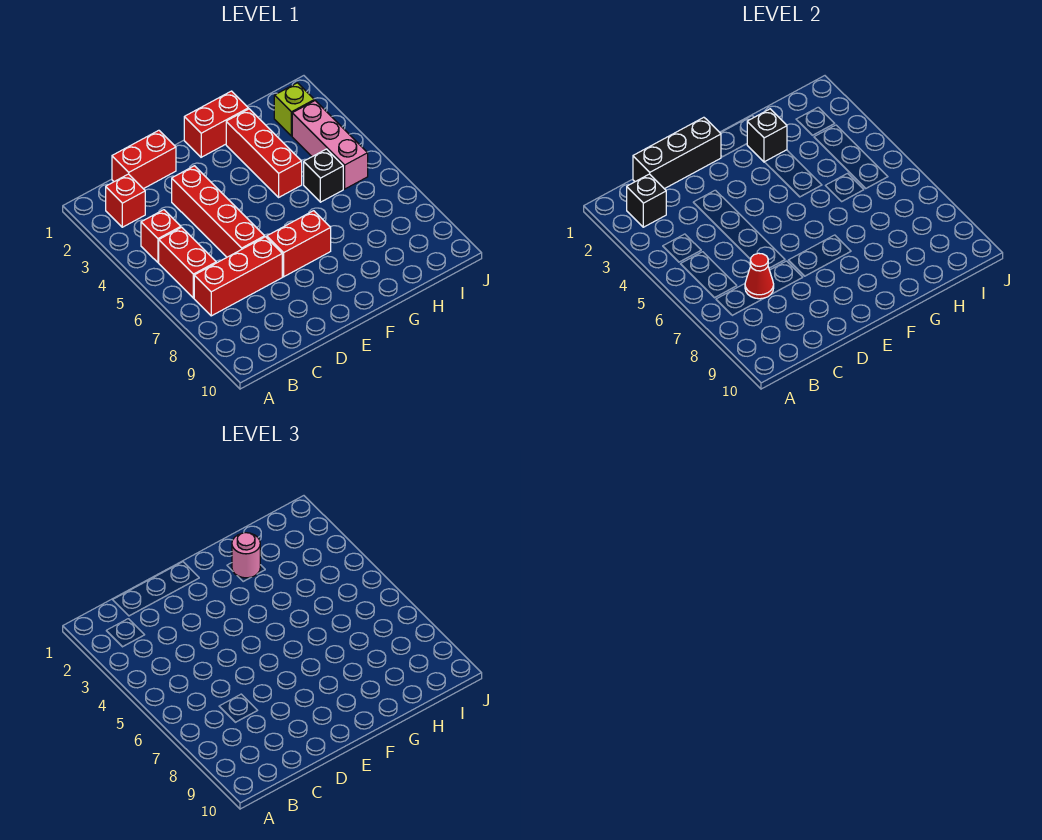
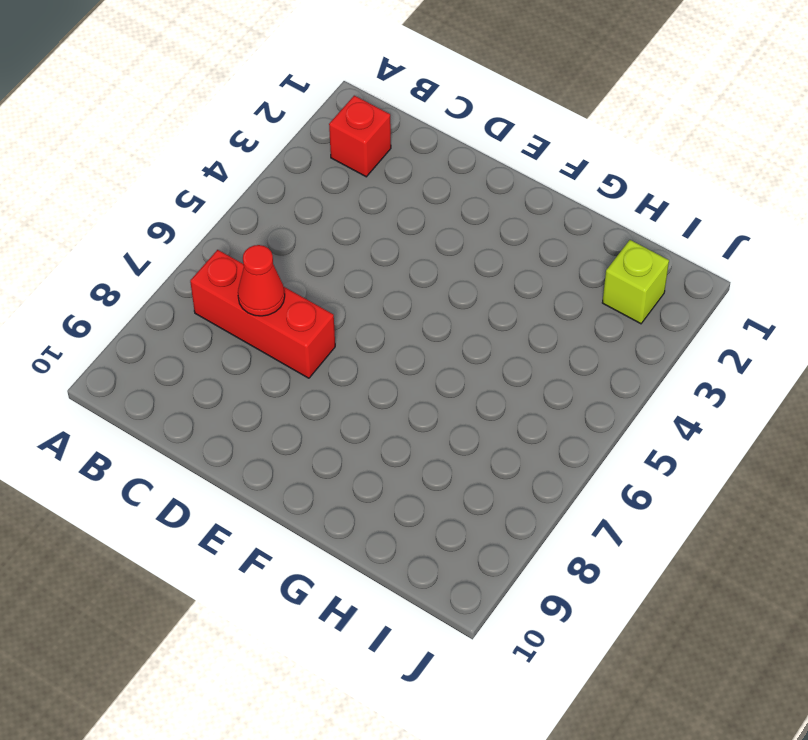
none -> red brick B4 level 1
none -> red brick B5:B6 level 1
none -> red brick C1:D1 level 1

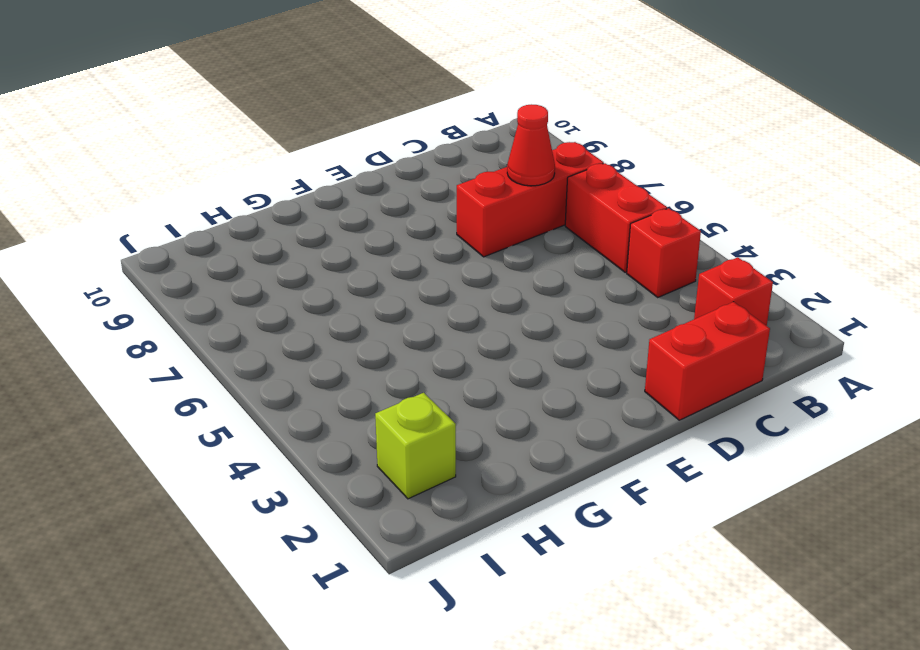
none -> red brick D3:D6 level 1
none -> red brick E7:F7 level 1
none -> red brick F1:G1 level 1

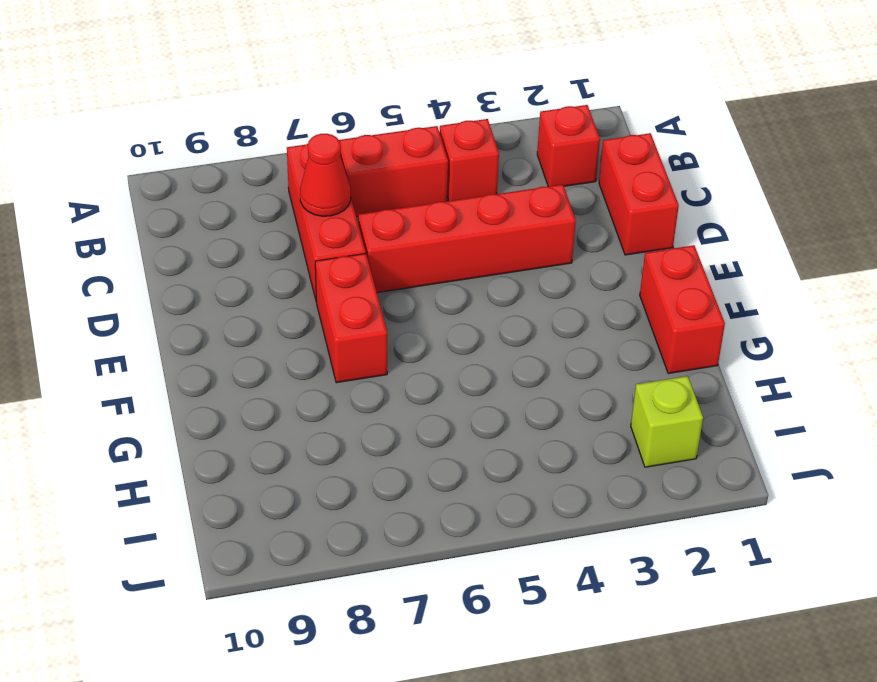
none -> red brick G2:G4 level 1
none -> black brick H5 level 1
none -> pink brick I3:I5 level 1

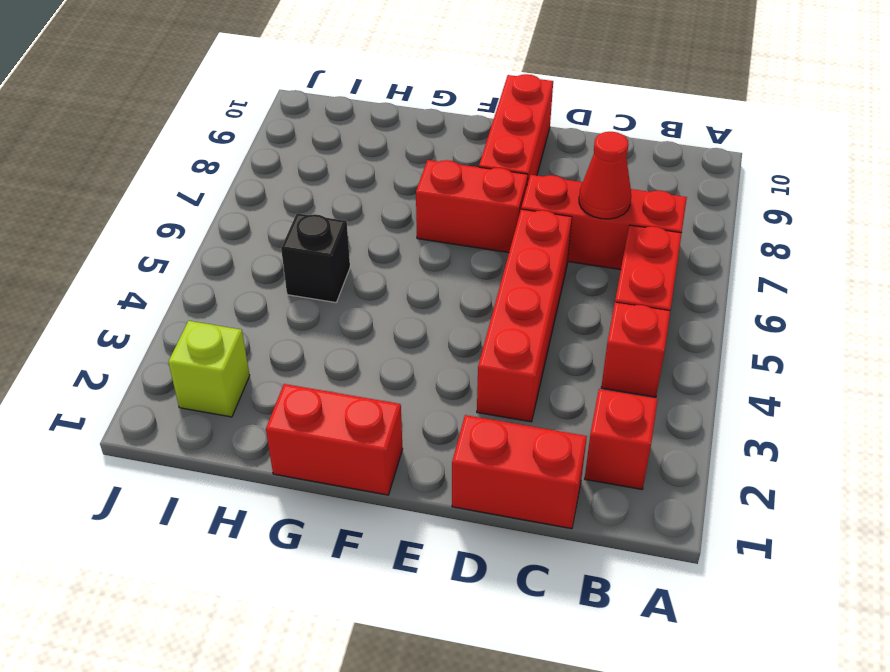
red brick E8:E10 level 1 -> red brick G2:G4 level 1
none -> pink brick I3:I5 level 1
none -> black brick B2 level 2
none -> black brick C1:E1 level 2

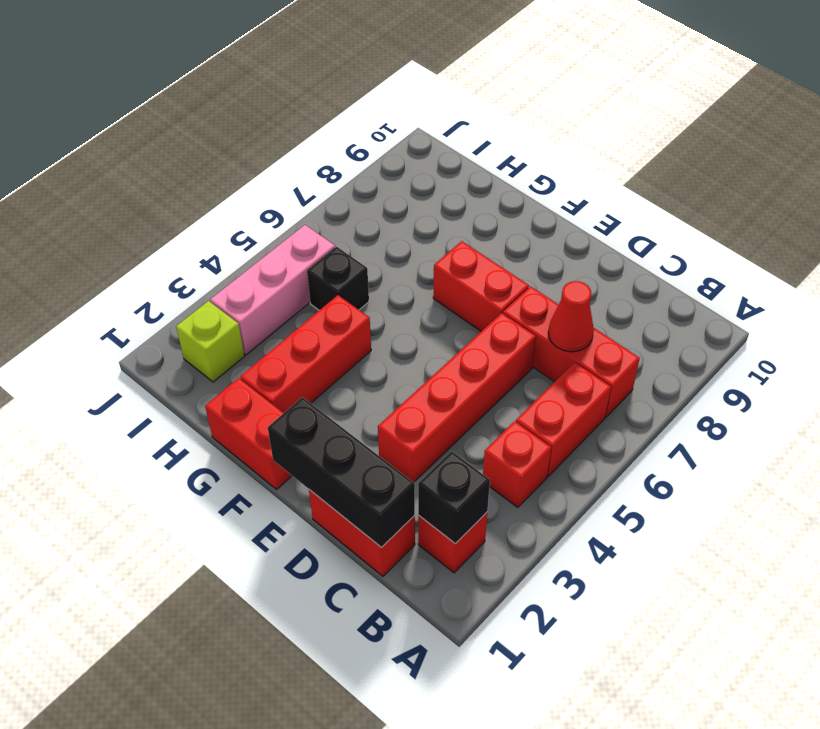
none -> black brick G2 level 2
none -> pink round brick G2 level 3

